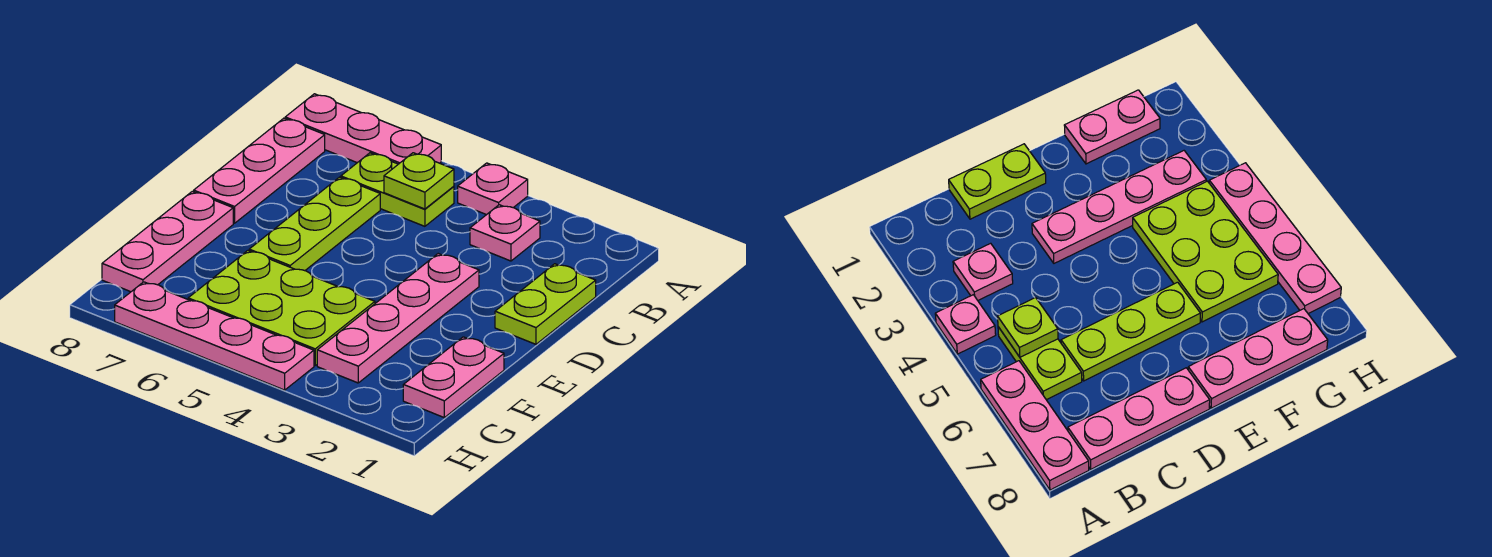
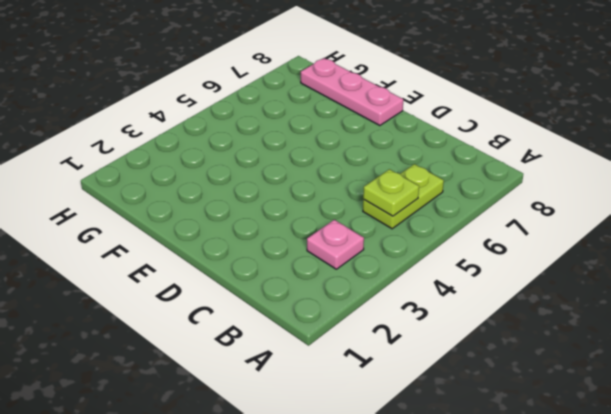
none -> pink plate A4 level 1
none -> pink plate A6:A8 level 1
none -> pink plate B8:D8 level 1

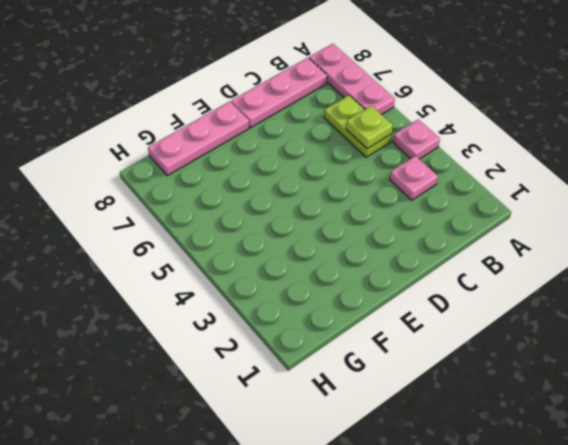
none -> lime plate C1:D1 level 1
none -> lime plate C6:E6 level 1
none -> pink plate D3:G3 level 1

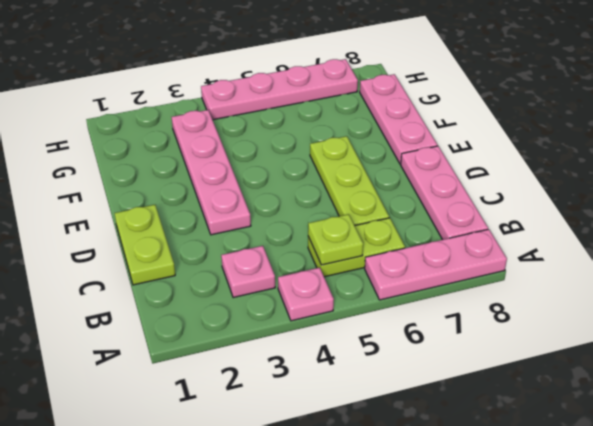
none -> pink plate F1:G1 level 1
none -> lime plate F4:G6 level 1

